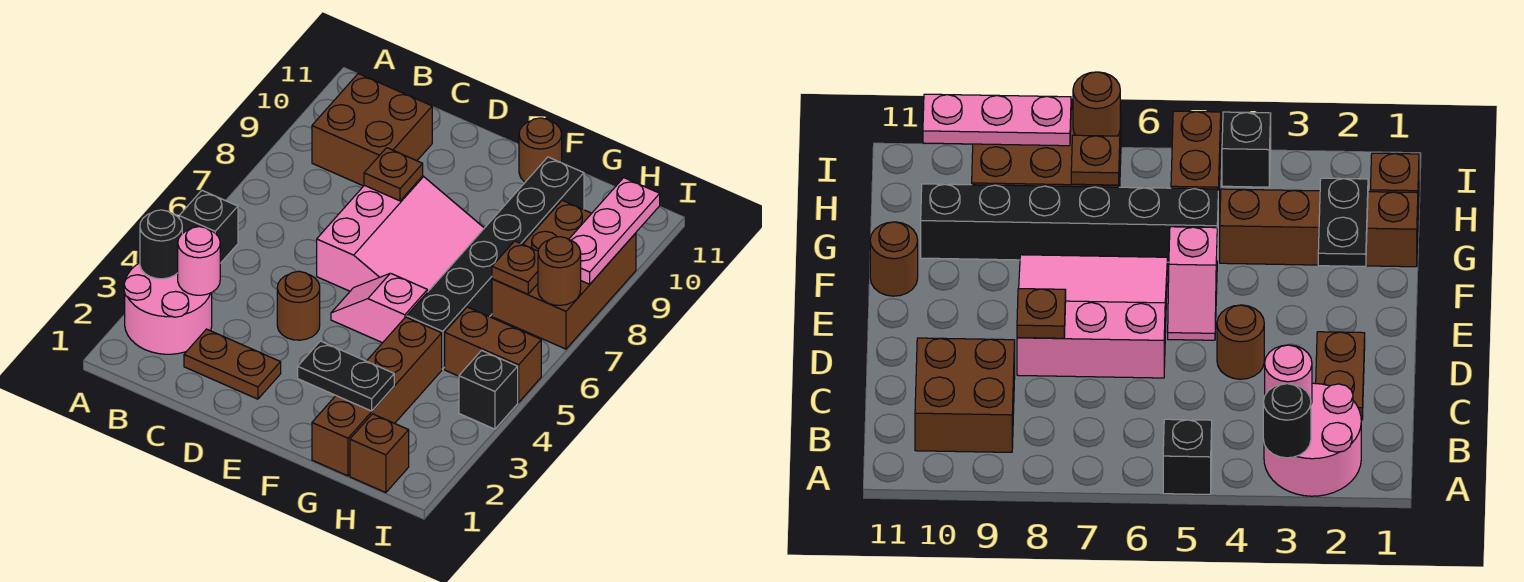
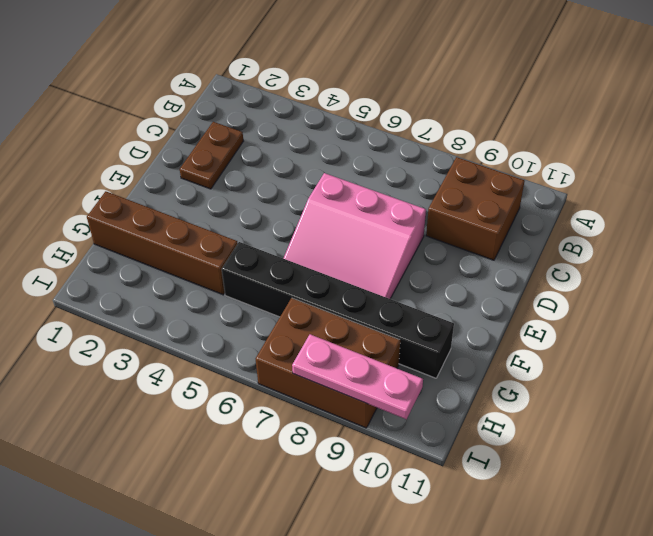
none -> pink round brick A2:B3 level 1
none -> black brick A5 level 1
none -> brown round brick D4 level 1

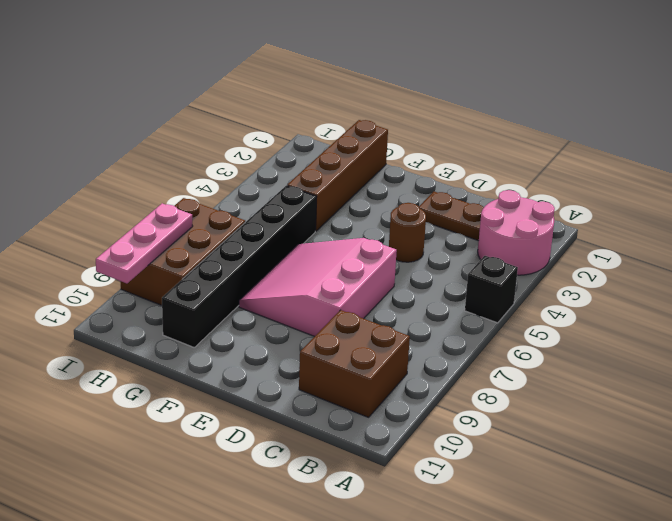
none -> pink slope E5:F5 level 1 top F
none -> brown round brick F11 level 1
none -> brown brick H1 level 1

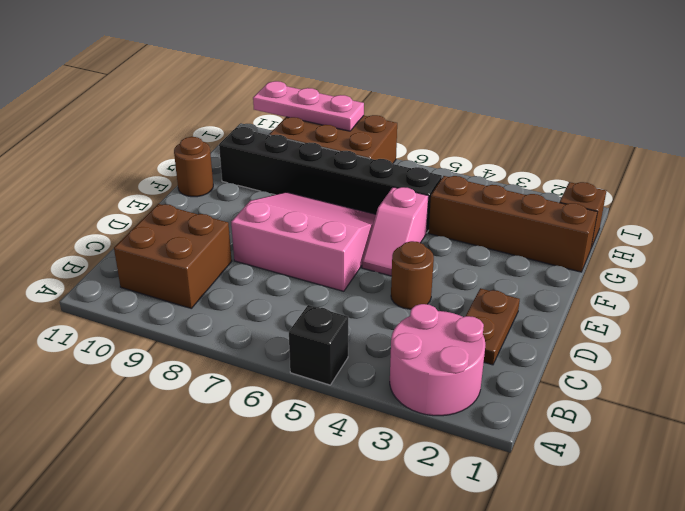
none -> brown brick H5:I5 level 1
none -> black brick I4 level 1
none -> black round brick A3 level 2

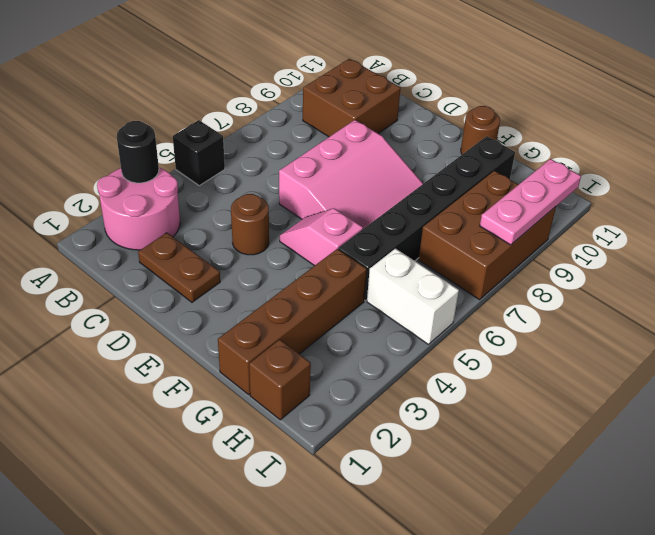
white brick H5:I5 level 1 -> brown brick H5:I5 level 1
none -> black brick I4 level 1
none -> pink round brick B3 level 2
none -> brown plate D8 level 2

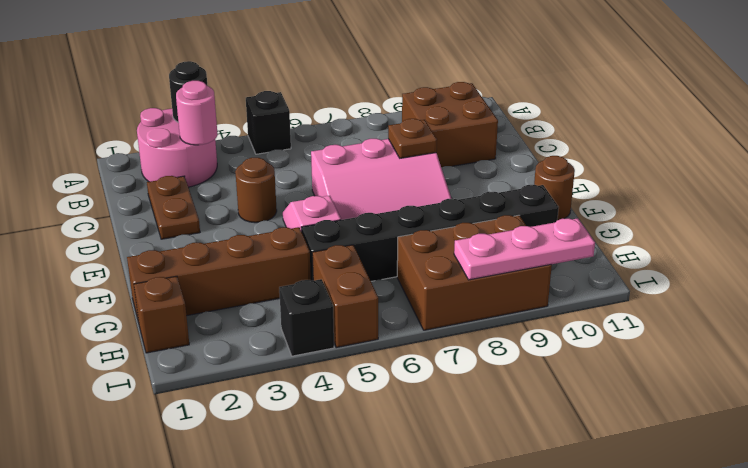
none -> black plate F2:G2 level 2
none -> brown plate H7 level 2
none -> brown round brick I7 level 2

